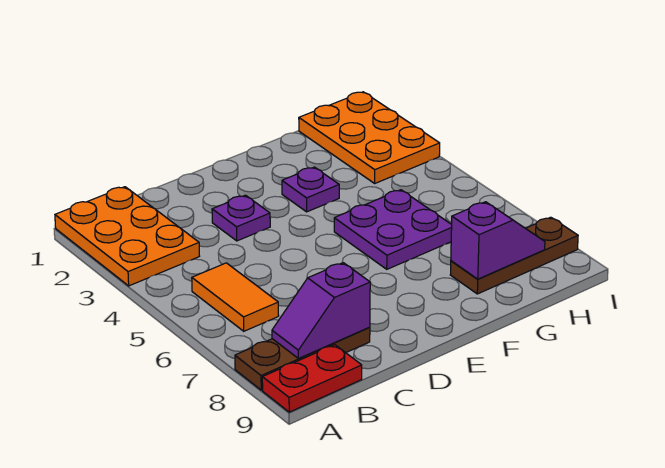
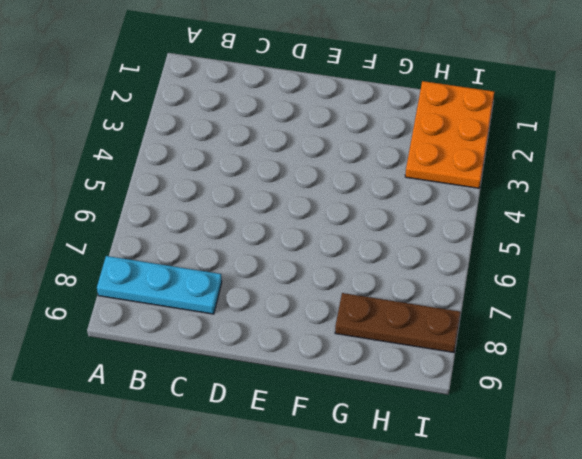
cyan plate A8:C8 level 1 -> brown plate A8:C8 level 1
none -> orange plate A1:B3 level 1
none -> red plate A9:B9 level 1

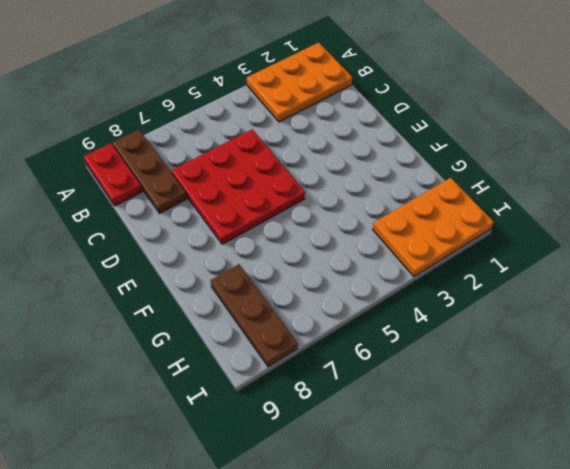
red plate C5:E7 level 1 -> none
none -> orange tile B5:B6 level 1
none -> purple plate D3 level 1

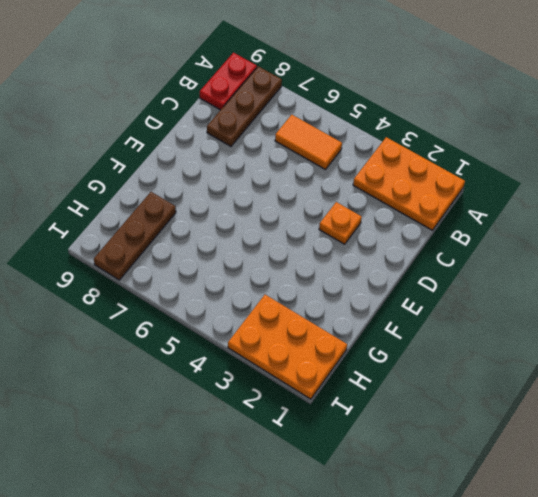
orange plate D3 level 1 -> purple plate D3 level 1
none -> purple plate F3 level 1
none -> purple plate F5:G6 level 1

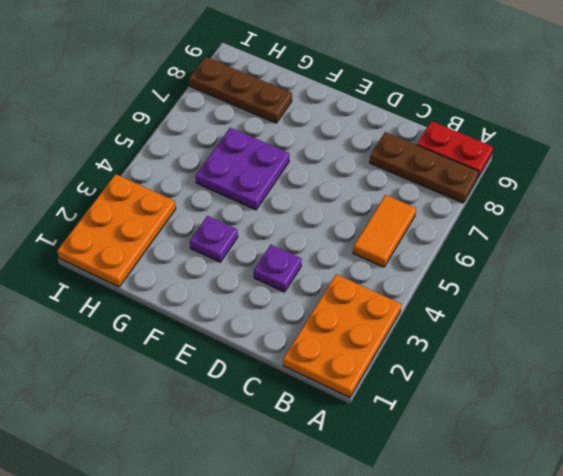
none -> purple slope B8:C8 level 2 top C
none -> purple slope G8:H8 level 2 top G

